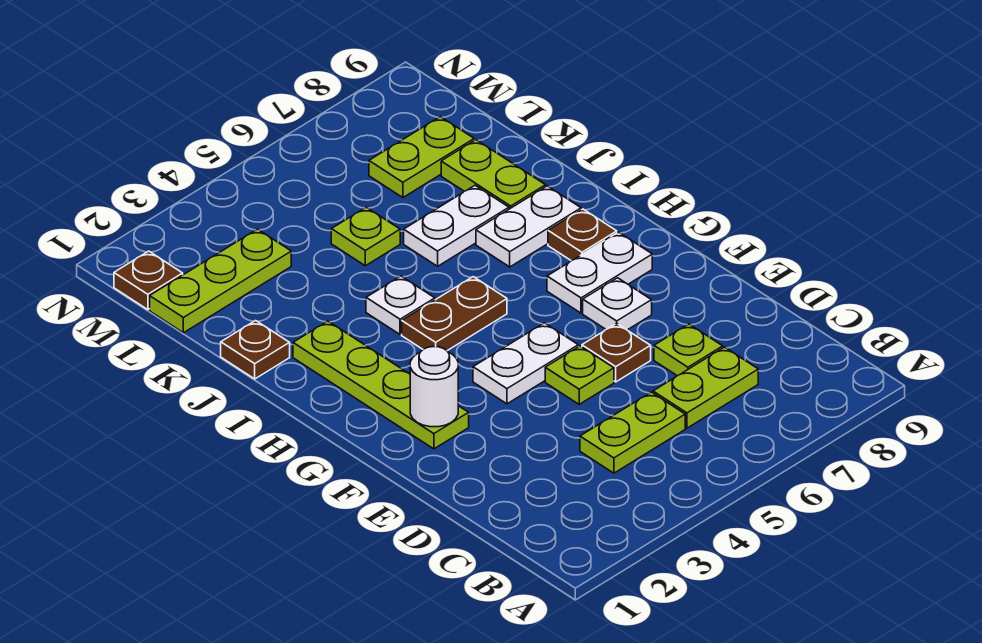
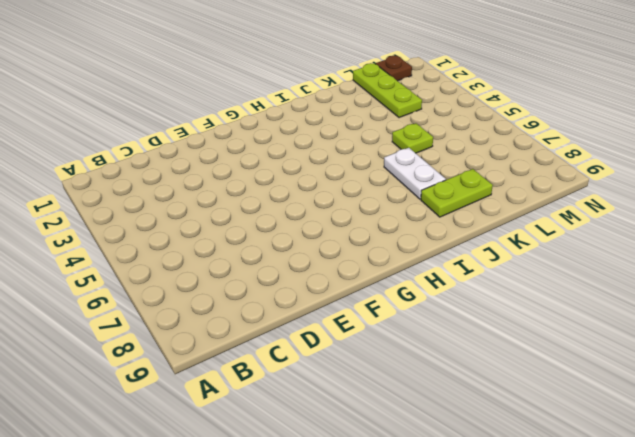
none -> lime plate C4:C5 level 1
none -> lime plate C6:C7 level 1
none -> lime plate D7 level 1

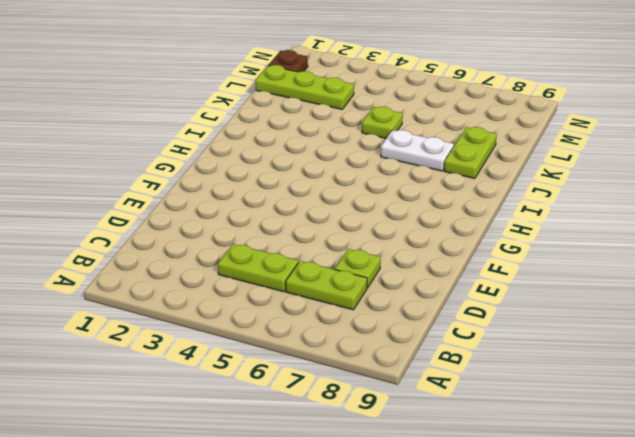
none -> lime plate E5 level 1
none -> brown plate E6 level 1
none -> lime plate F2:I2 level 1

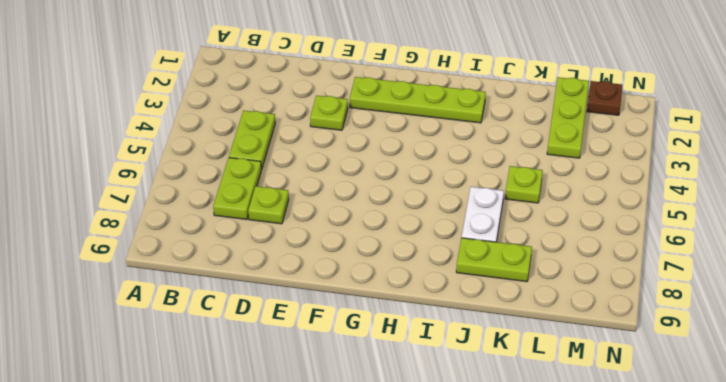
lime plate E3 level 1 -> lime plate E5 level 1
none -> brown plate E6 level 1
none -> white plate F4:F5 level 1
none -> white plate F7 level 1

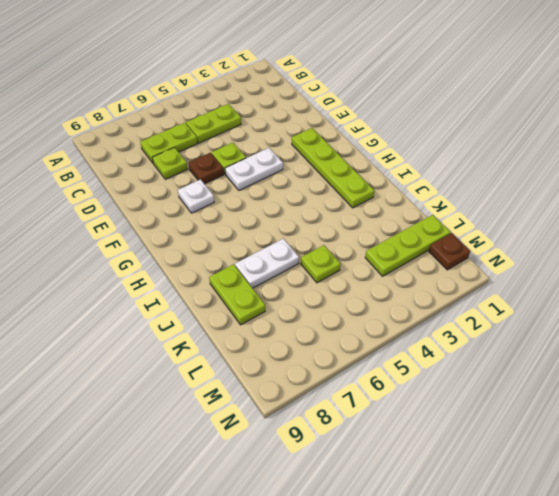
none -> white plate G7:G8 level 1
none -> brown plate H4:H5 level 1
none -> brown plate H8 level 1

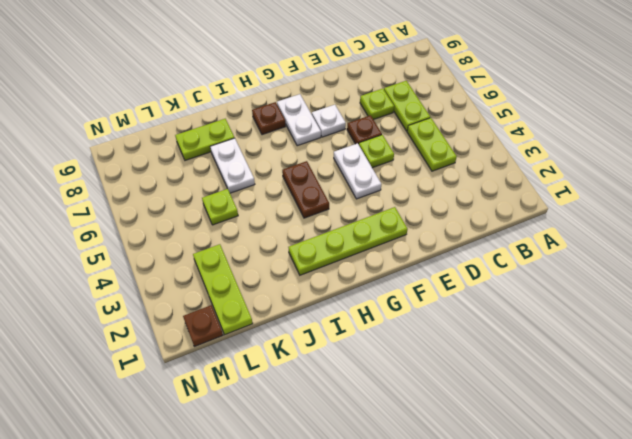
none -> white plate I4 level 1
none -> white plate I7:I8 level 1
none -> brown plate J1 level 1

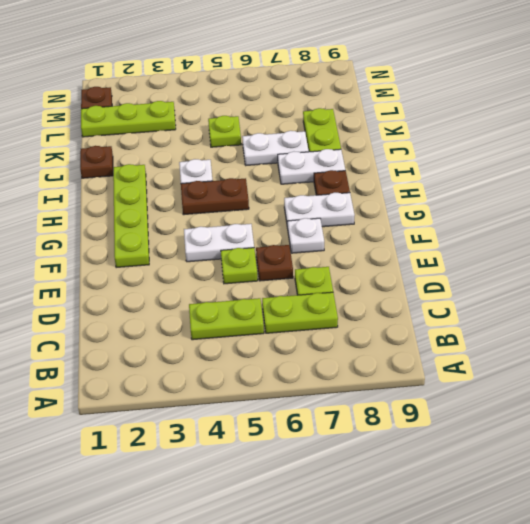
none -> lime plate L7:L8 level 1
none -> white round brick F2 level 2

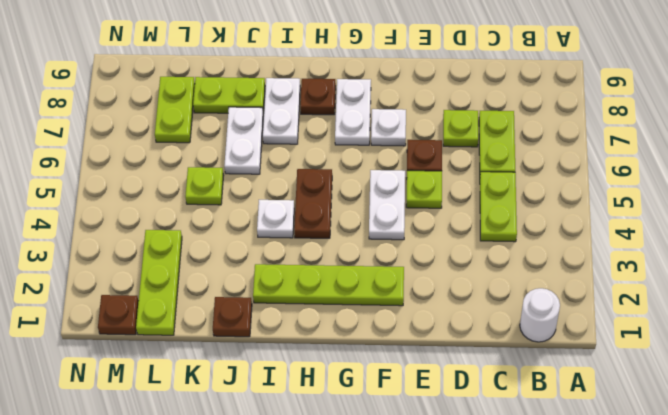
white round brick B1 level 1 -> white round brick F2 level 2

